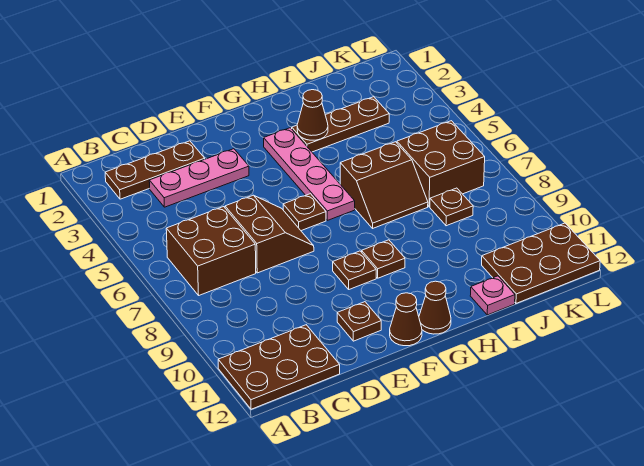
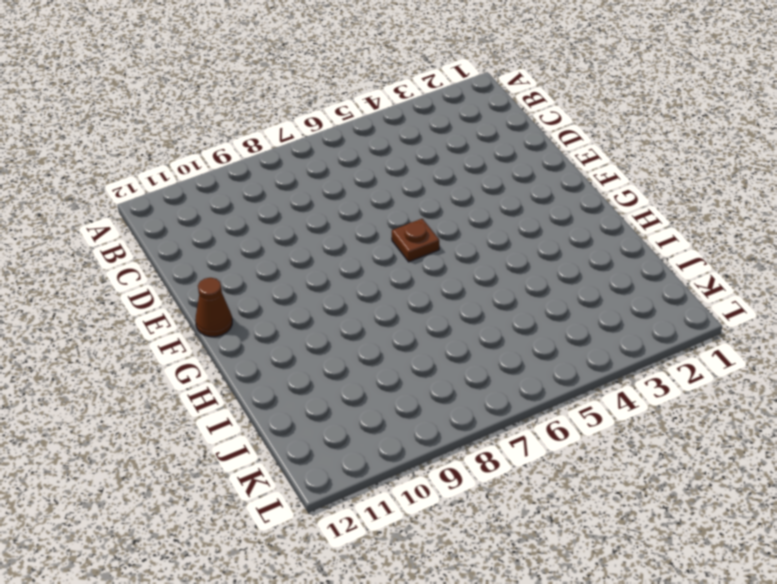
none -> brown plate A11:C12 level 1
none -> brown plate B2:D2 level 1
none -> brown brick B6:C7 level 1

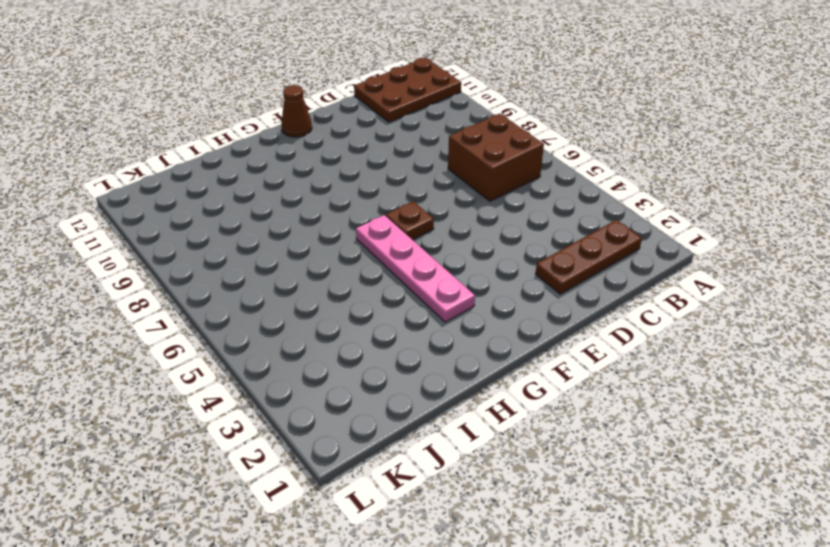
none -> pink plate C3:E3 level 1
none -> brown slope D6:E7 level 1 top D
none -> brown plate E11 level 1

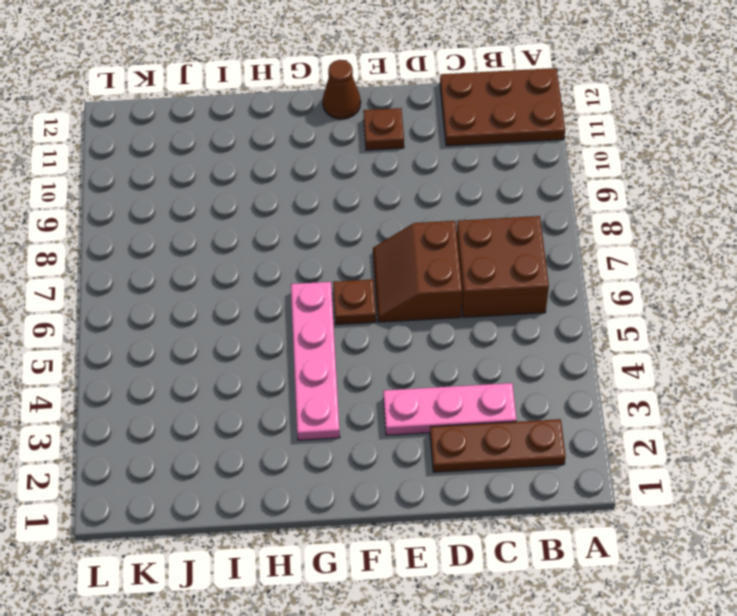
none -> brown plate F9 level 1
none -> brown plate G9 level 1
none -> brown cone G12 level 1

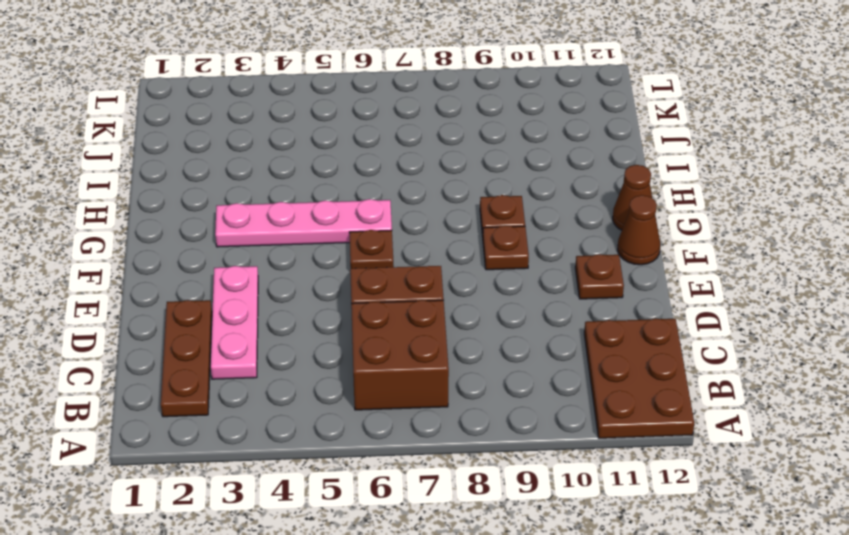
none -> brown plate H3:J3 level 1
none -> brown slope H6:I7 level 1 top 6
none -> pink plate I12 level 1

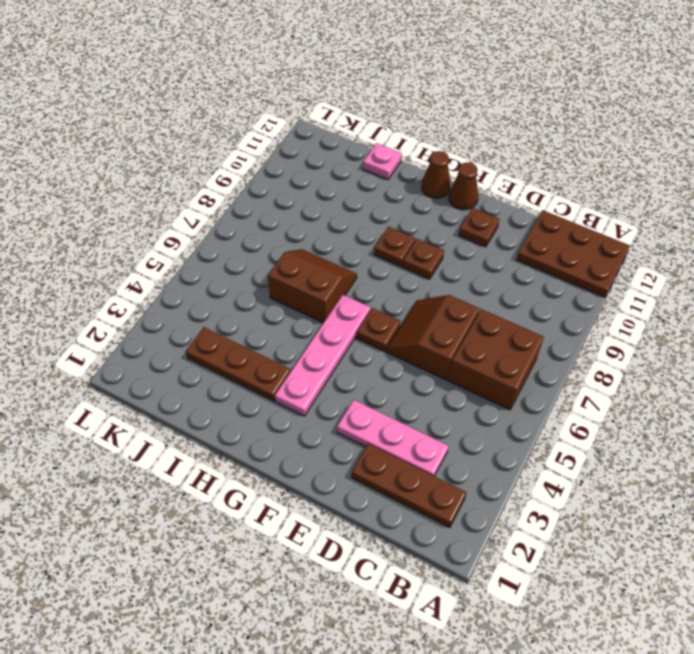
none -> brown brick J6:K7 level 1
none -> brown plate J8 level 1
none -> brown plate J11:L12 level 1

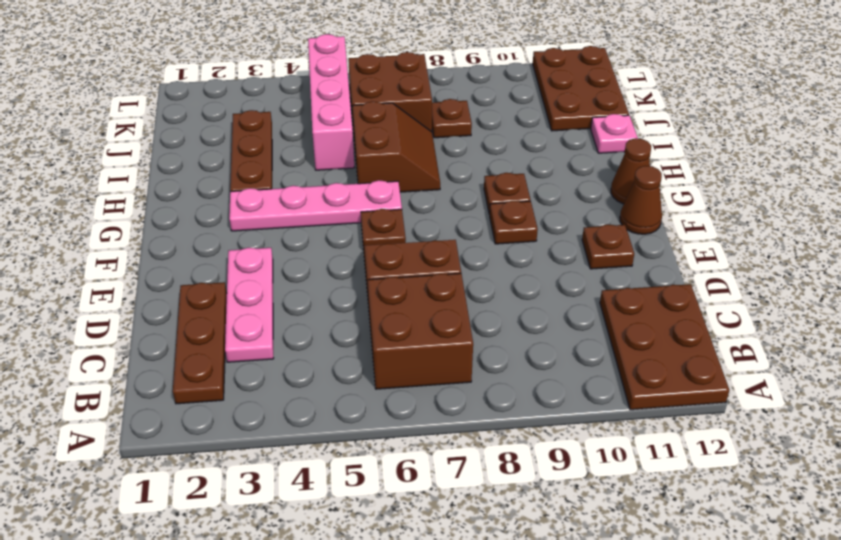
pink brick I5:L5 level 1 -> none
none -> brown cone H3 level 2

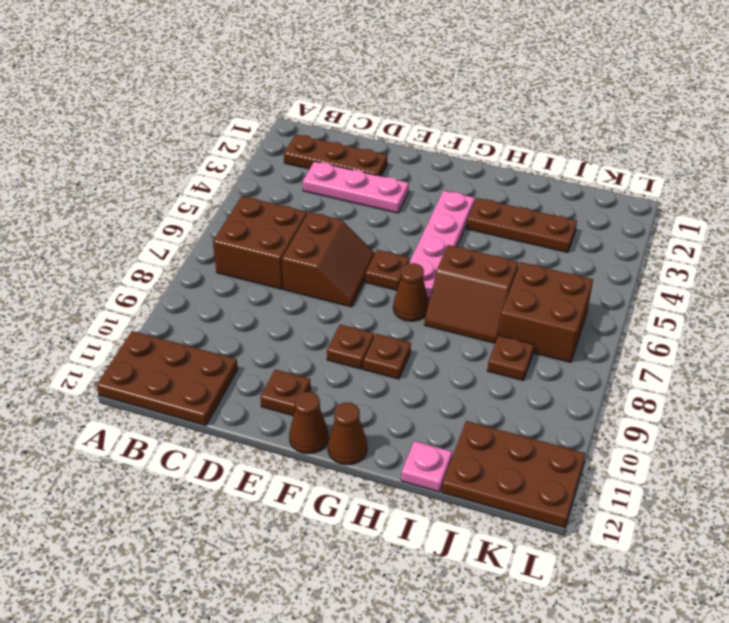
brown cone G7 level 1 -> brown cone H3 level 2

